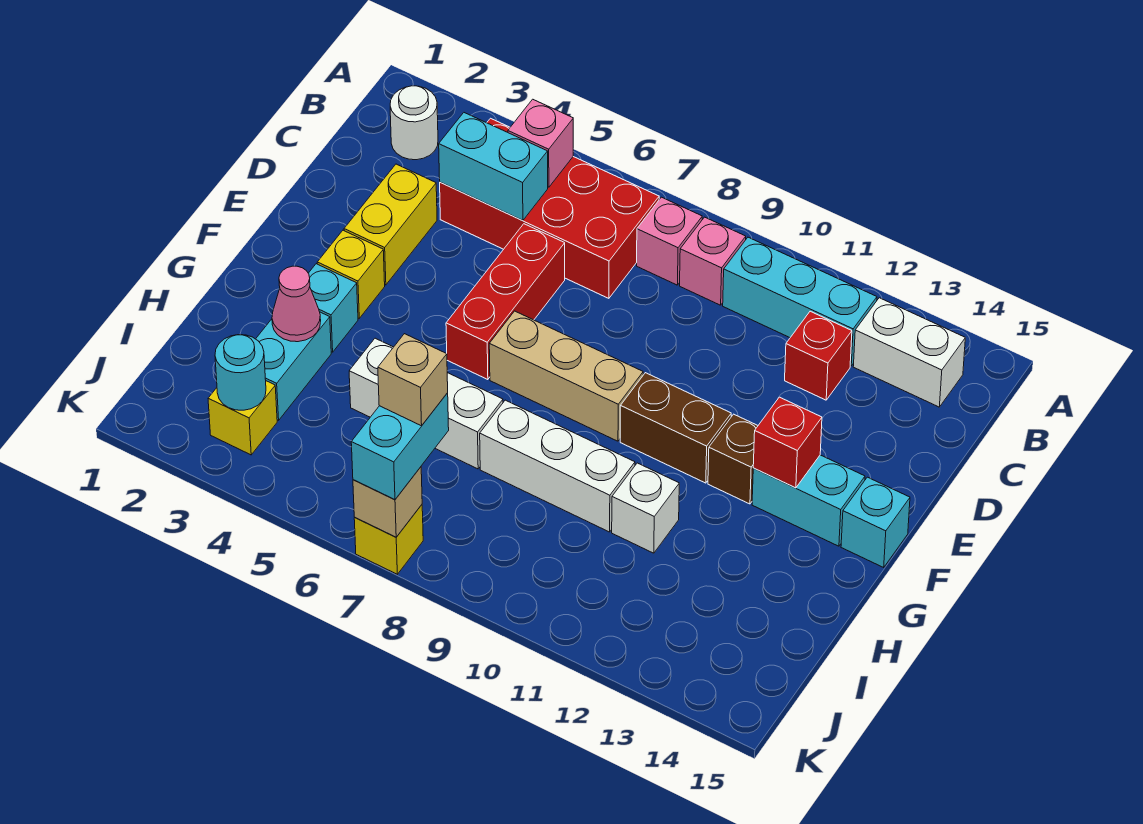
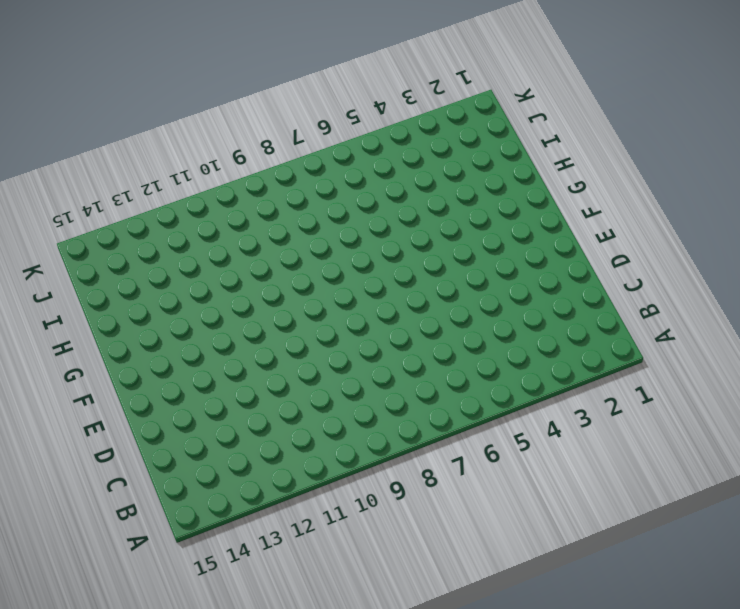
none -> white round brick B2 level 1
none -> red brick B4:C7 level 1
none -> pink brick B8 level 1
none -> pink brick B9 level 1

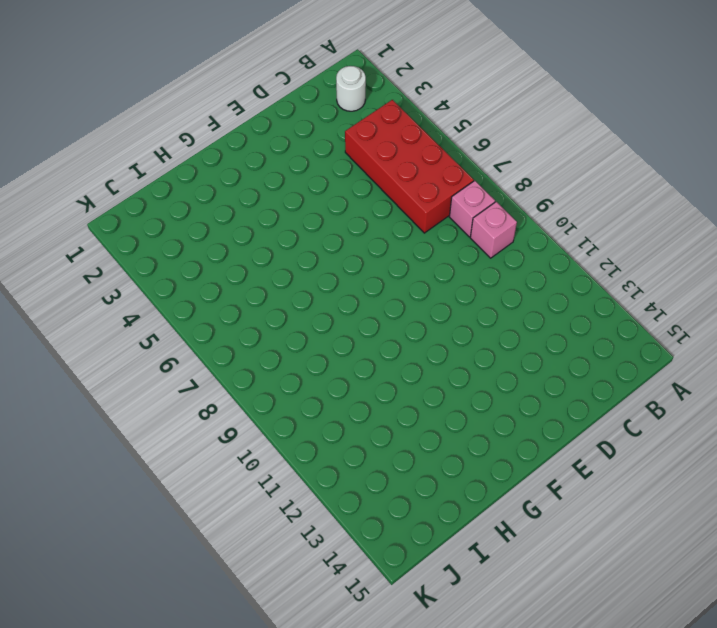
none -> cyan brick B10:B12 level 1
none -> white brick B13:B14 level 1
none -> red brick C12 level 1
none -> yellow brick D3:E3 level 1

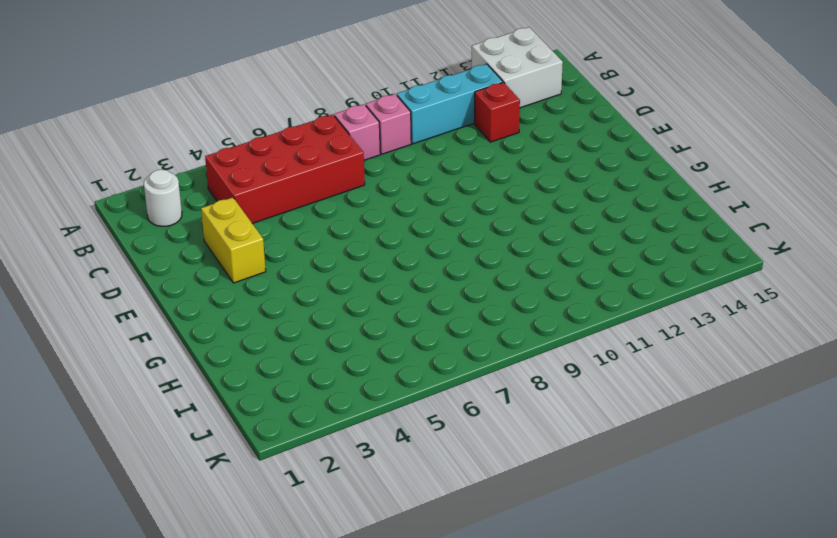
white brick A13:B14 level 1 -> white brick B13:B14 level 1
none -> red brick D6:F6 level 1
none -> yellow brick F3 level 1
none -> tan brick F7:F9 level 1
none -> brown brick F10:F11 level 1

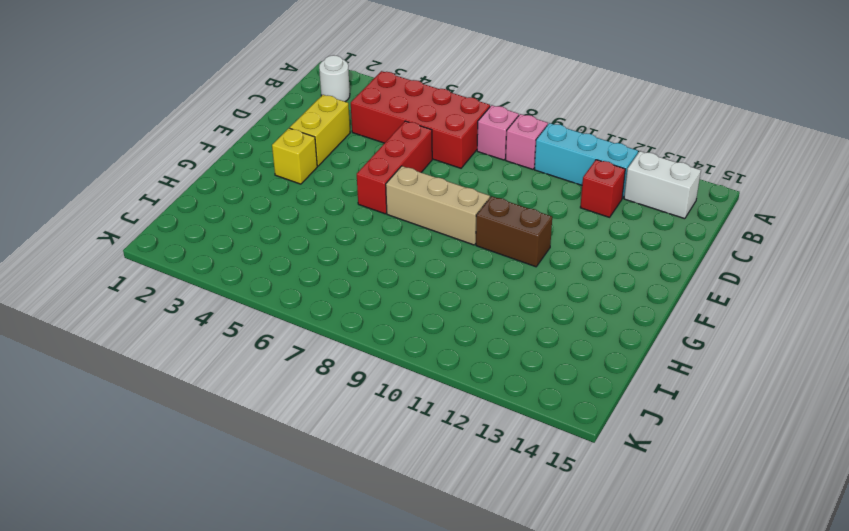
none -> brown brick F12 level 1
none -> cyan brick F13:F14 level 1
none -> cyan brick F15 level 1
none -> cyan brick G3 level 1

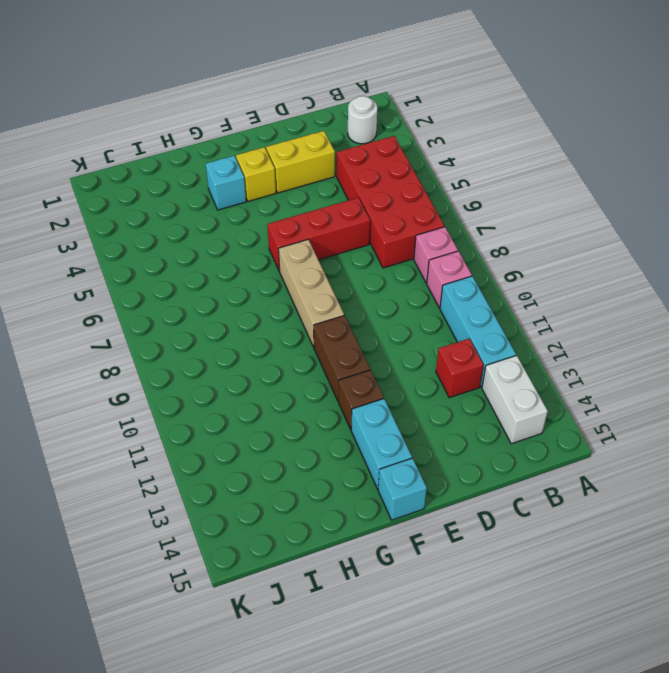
none -> cyan brick H3:I3 level 1
none -> white brick H5:H7 level 1
none -> white brick H8:H10 level 1
none -> white brick H11 level 1

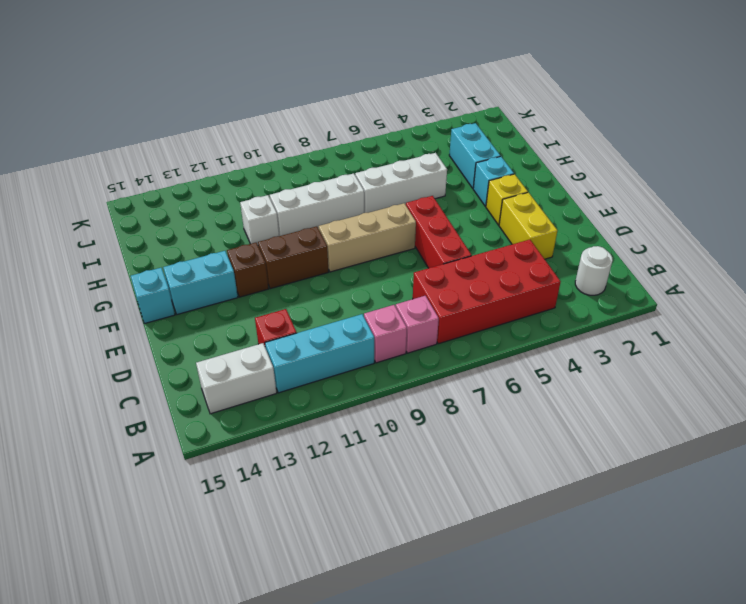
none -> yellow brick J3 level 1
none -> yellow brick K7 level 1
none -> pink brick B5 level 2
none -> cyan brick C4:C5 level 2

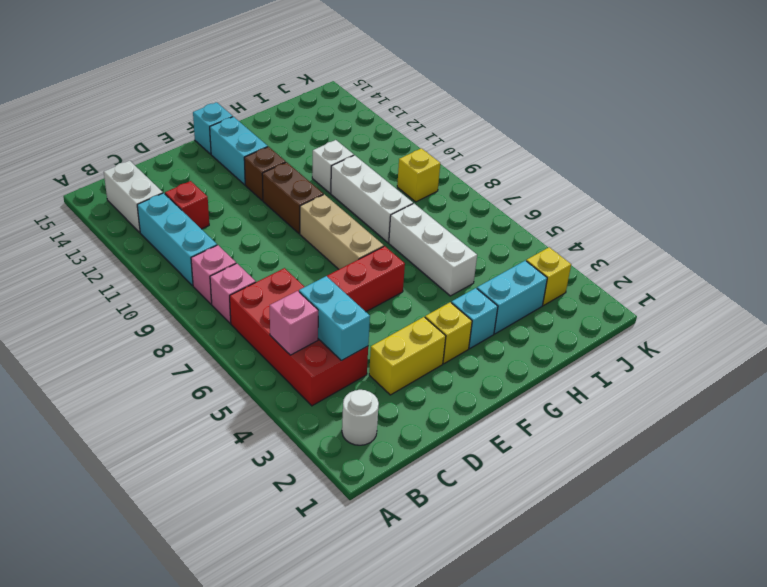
yellow brick J9 level 1 -> yellow brick K7 level 1
none -> red brick F13 level 2
none -> pink cone H3 level 2
none -> cyan round brick J3 level 2
none -> tan brick K7 level 2

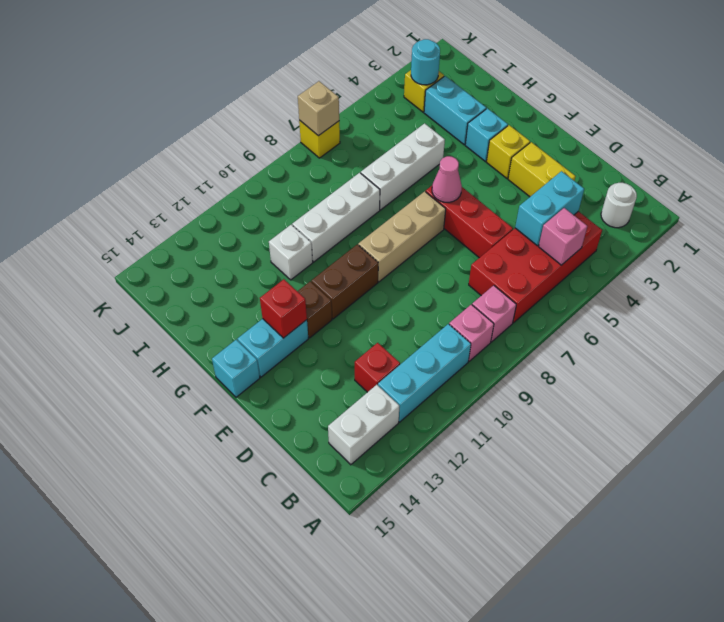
pink cone F6 level 2 -> pink cone H3 level 2
none -> cyan brick J7:K7 level 3
none -> tan brick J7 level 4

